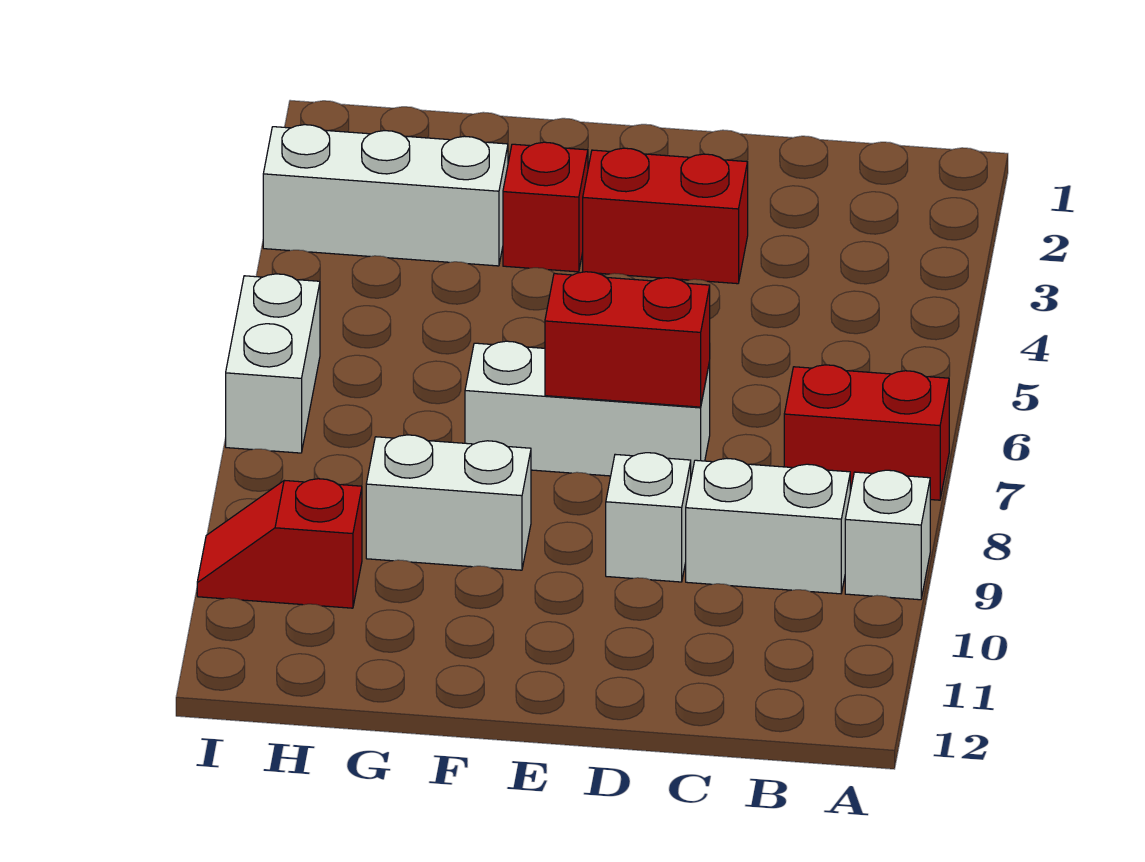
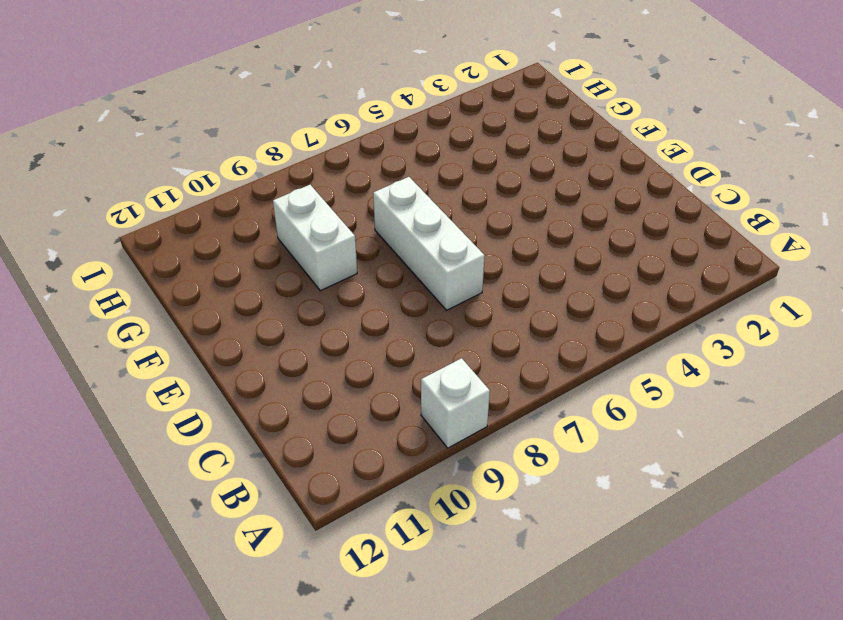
none -> red brick A7:B7 level 1
none -> white brick B9:C9 level 1
none -> red brick D3:E3 level 1

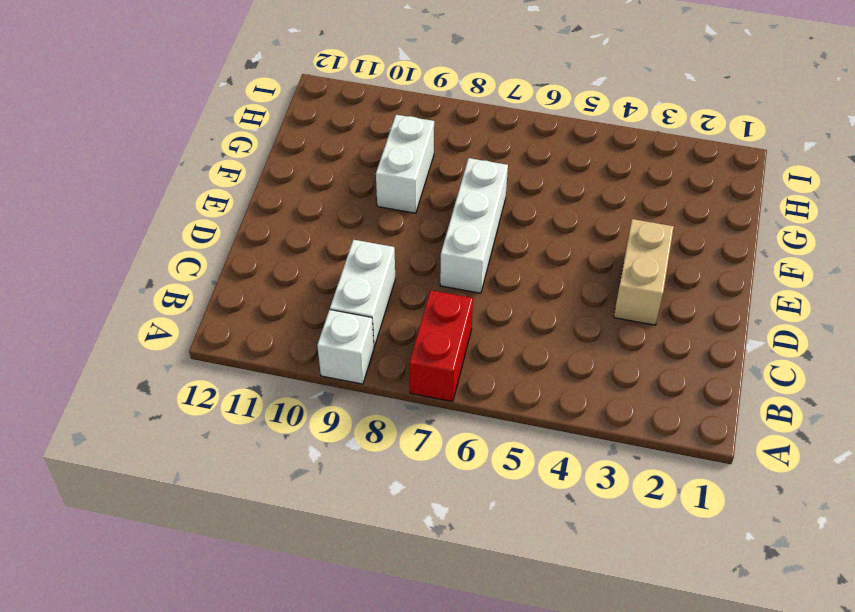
tan brick D3:E3 level 1 -> red brick D3:E3 level 1
none -> white brick D9 level 1
none -> red brick F3 level 1
none -> white brick G3:I3 level 1

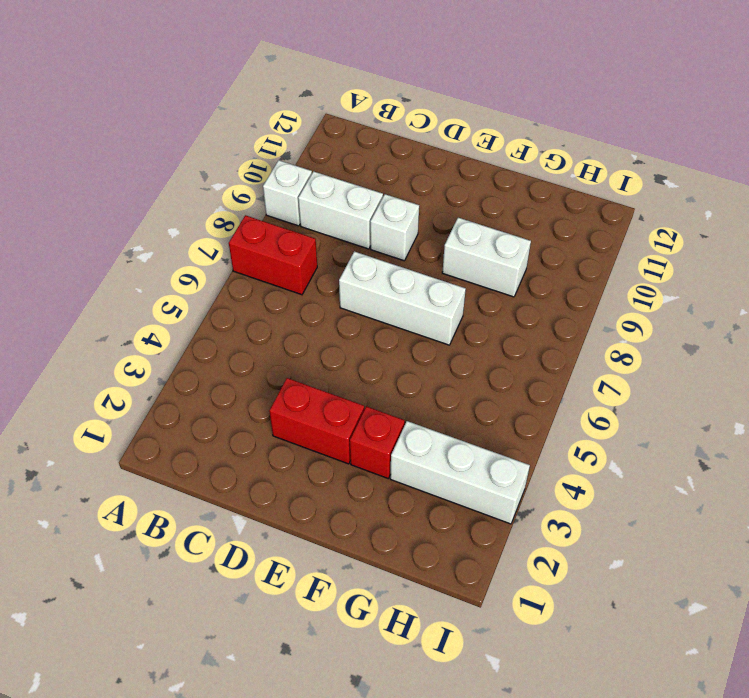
none -> red slope H10:I10 level 1 top H
none -> white brick I6:I7 level 1
none -> red brick D7:E7 level 2

